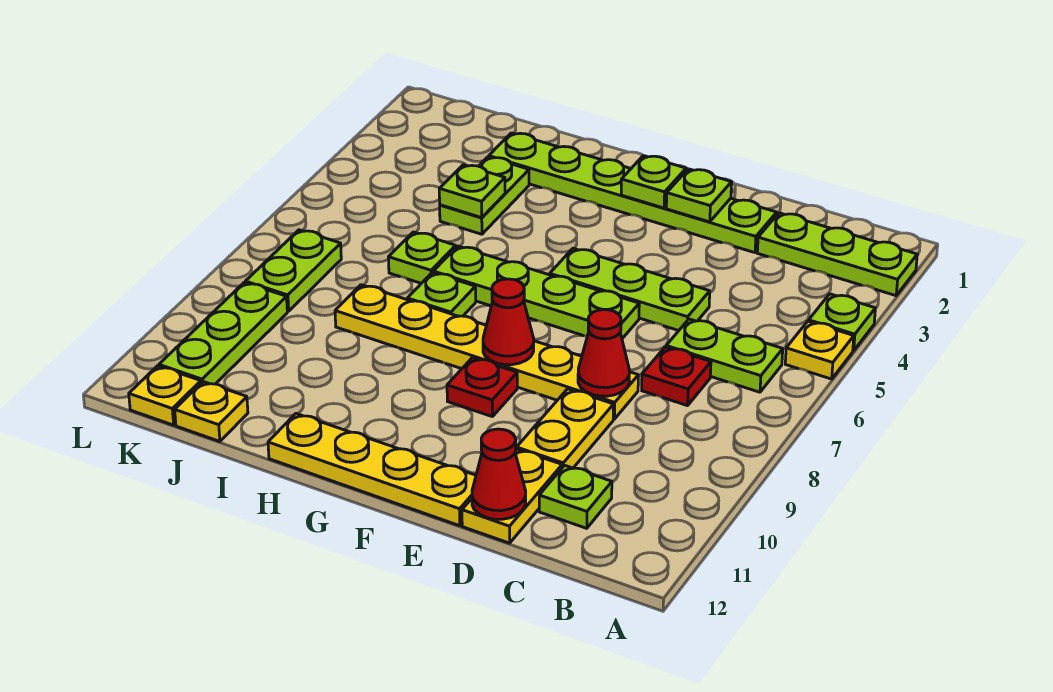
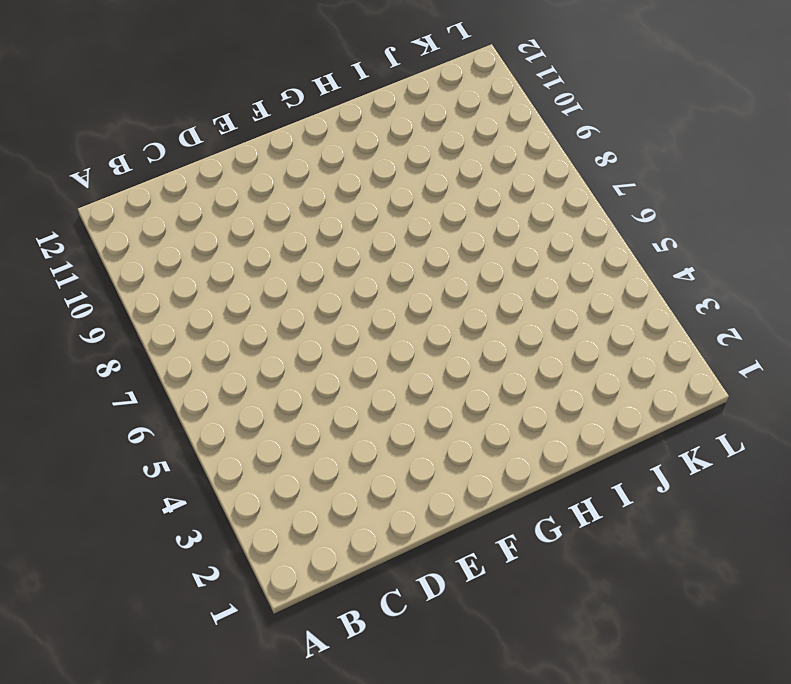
none -> lime plate A2:C2 level 1
none -> lime plate A4 level 1
none -> yellow plate A5 level 1

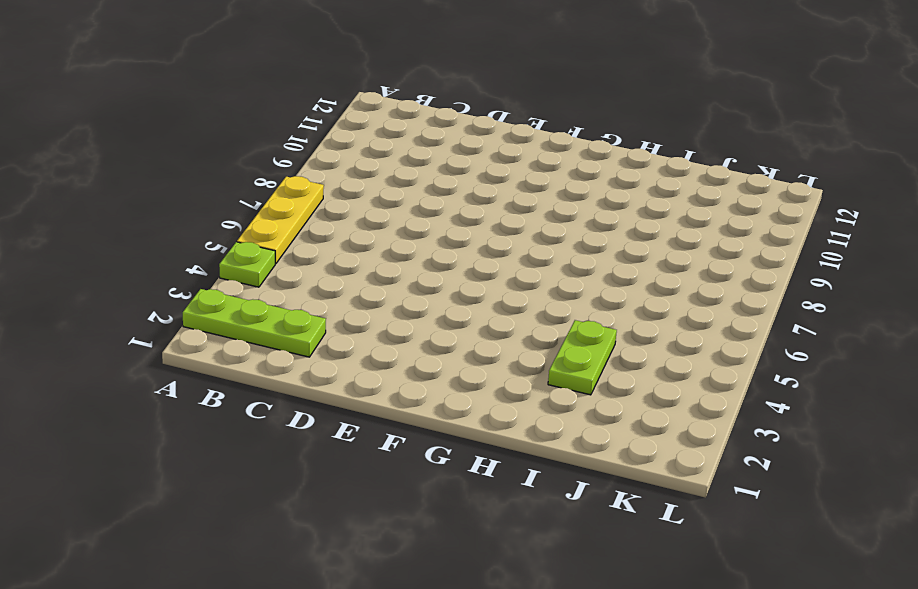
yellow plate A5:A7 level 1 -> yellow plate A5 level 1
none -> lime plate B6:C6 level 1
none -> red plate C7 level 1
none -> lime plate C11 level 1

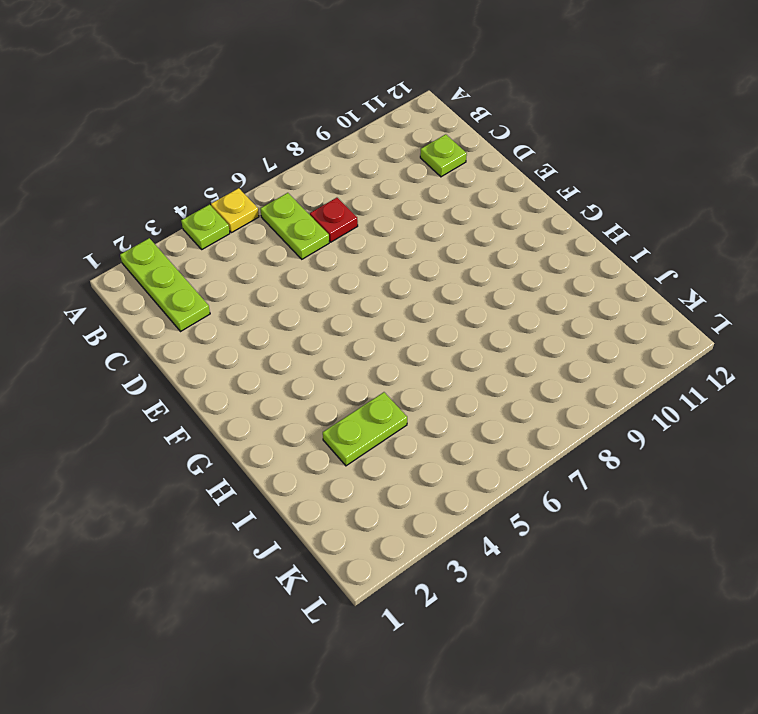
none -> lime plate D2:I2 level 1
none -> lime plate D5:F5 level 1
none -> yellow plate D8:I8 level 1

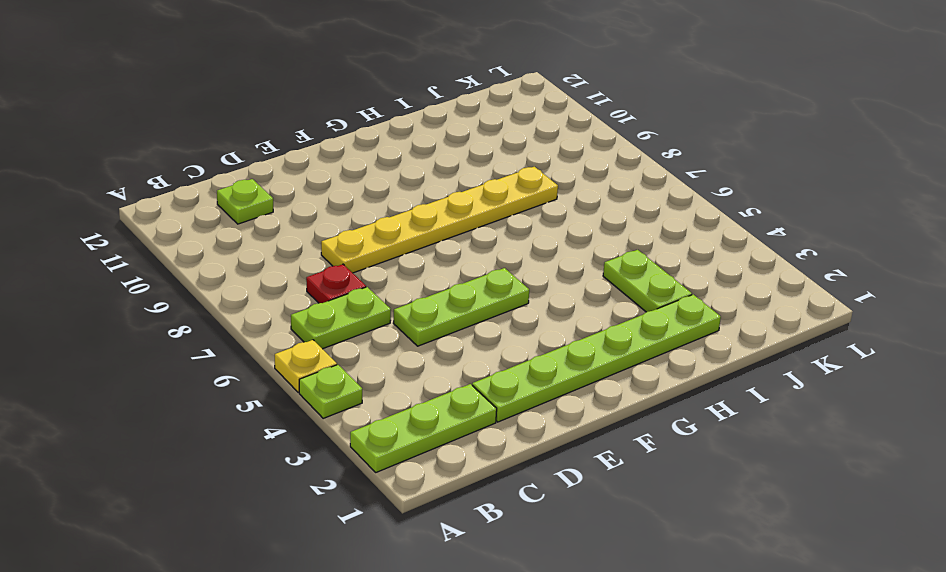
none -> yellow plate D9:D10 level 1
none -> yellow plate D11:D12 level 1
none -> lime plate E6:H6 level 1

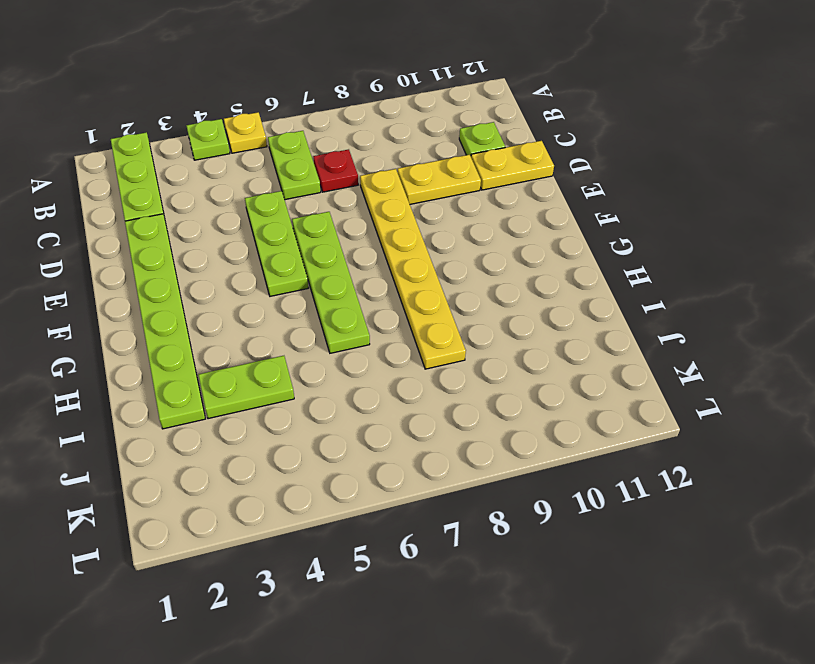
none -> yellow plate E12:H12 level 1
none -> red plate F9 level 1
none -> lime plate H7 level 1

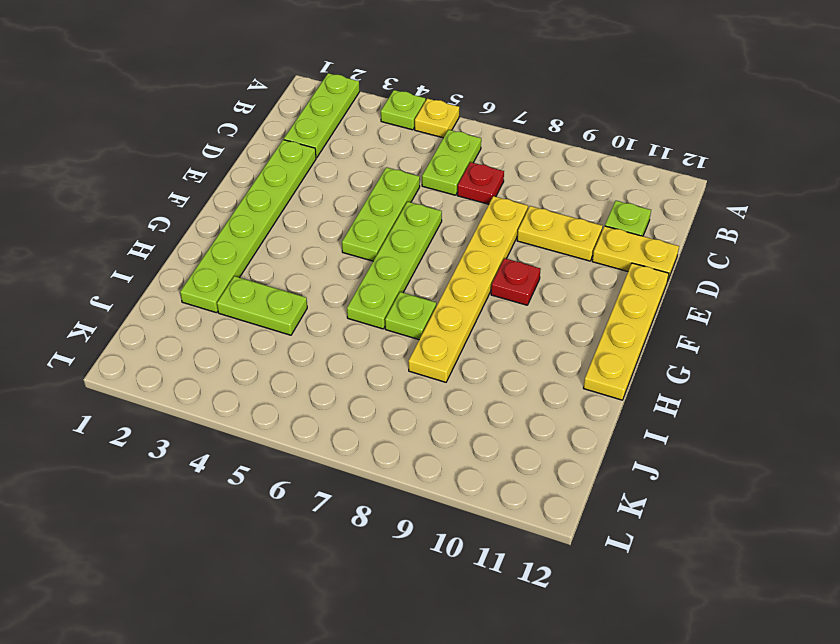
none -> lime plate I6 level 1
none -> yellow plate J12 level 1
none -> lime plate K7:K8 level 1

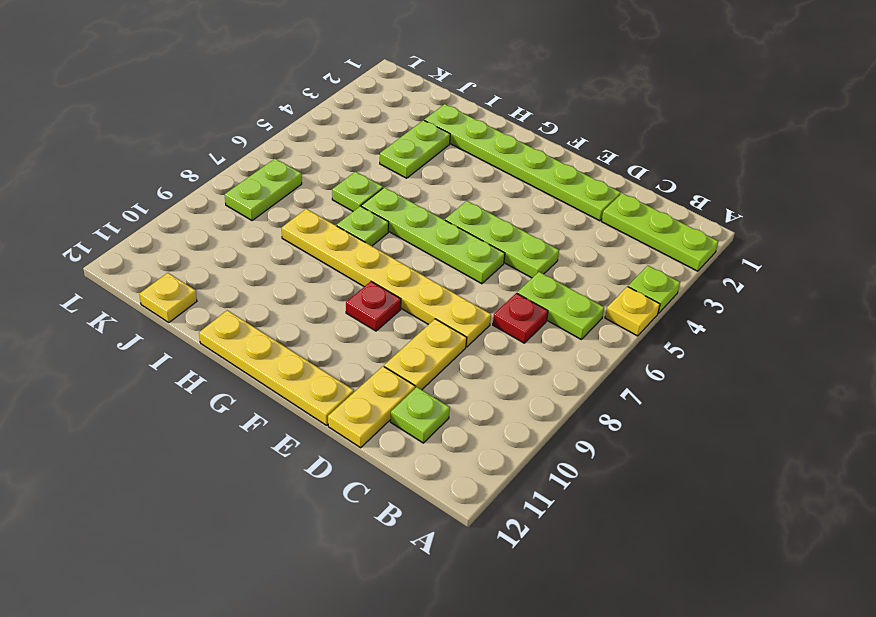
none -> lime plate K9:K11 level 1
none -> yellow plate K12 level 1
none -> red cone D8 level 2

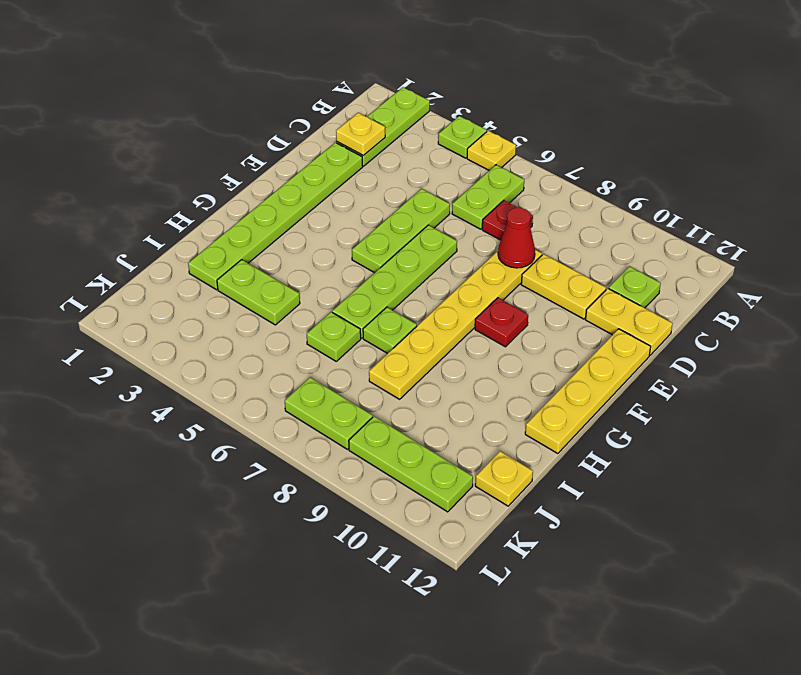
yellow plate C2 level 2 -> yellow plate K12 level 1
none -> red cone D12 level 2
none -> lime plate E2 level 2
none -> lime plate F2 level 2

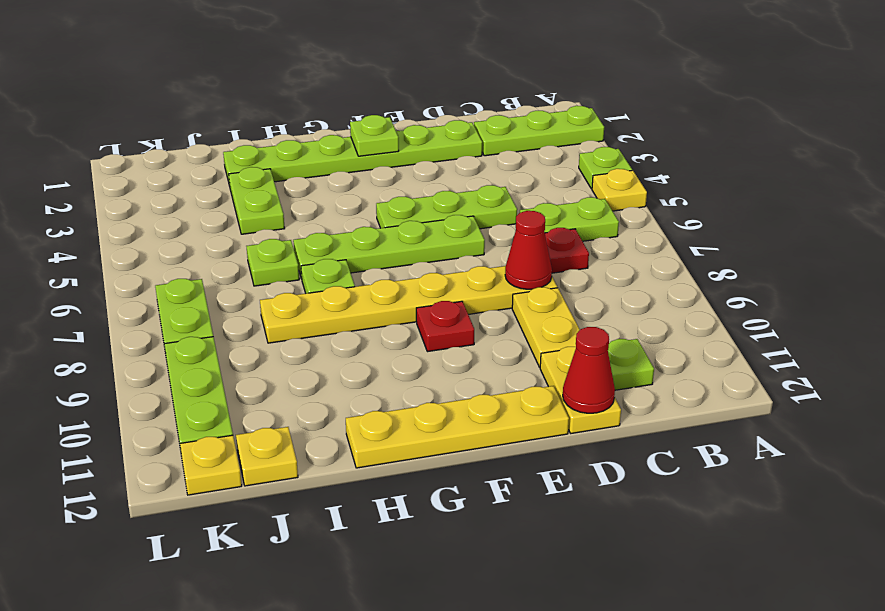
none -> lime plate E2 level 2
none -> red cone F8 level 2
none -> lime plate I4 level 2

